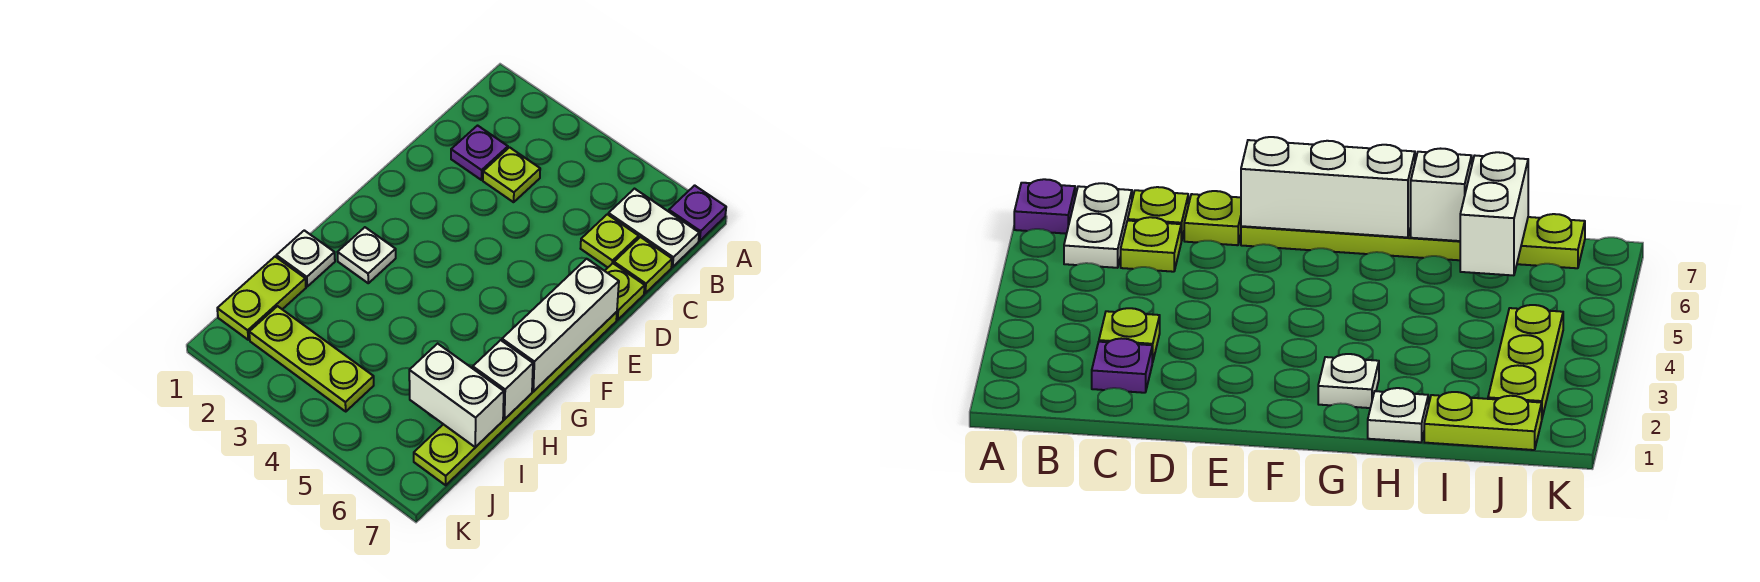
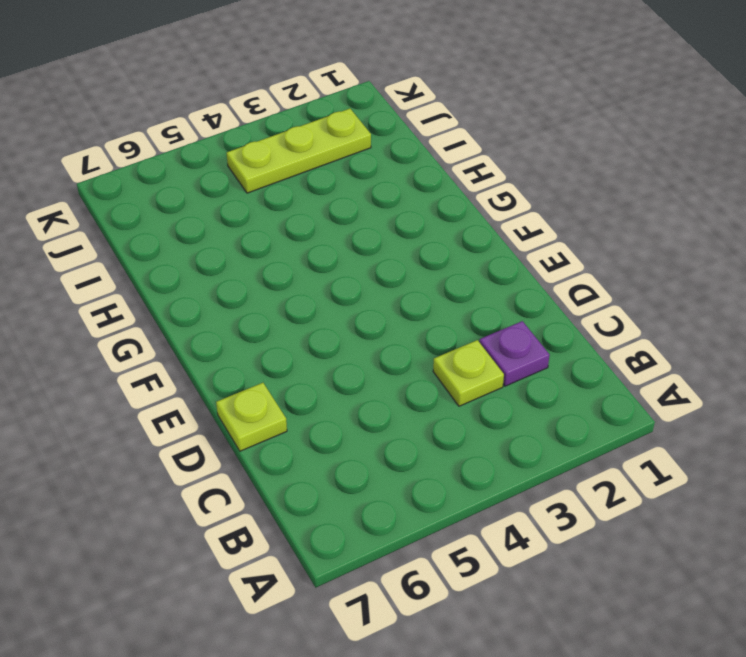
none -> purple plate A7 level 1
none -> white plate B6:B7 level 1
none -> lime plate C6 level 1

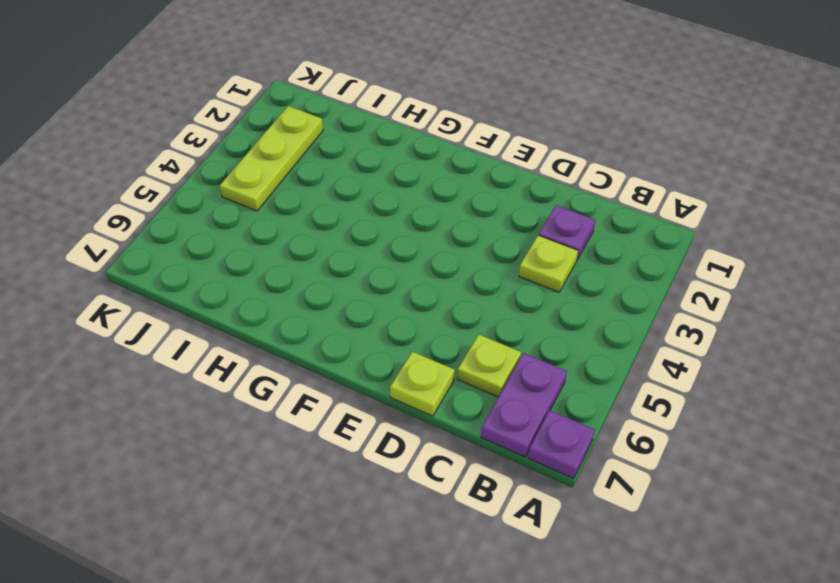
purple plate B6:B7 level 1 -> white plate B6:B7 level 1
none -> lime plate C7 level 1
none -> lime plate E7:J7 level 1
none -> white plate G2 level 1

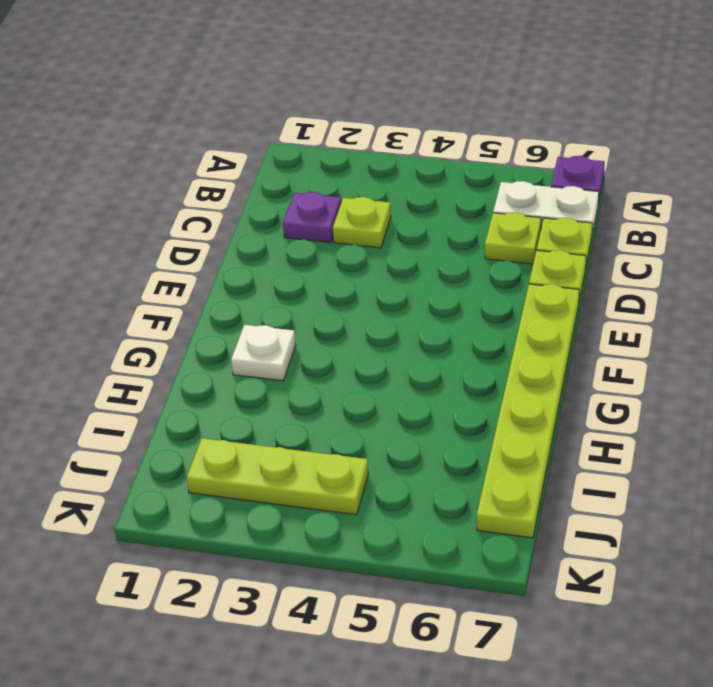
none -> white plate H1 level 1
none -> lime plate I1:J1 level 1
none -> white brick E7:G7 level 2

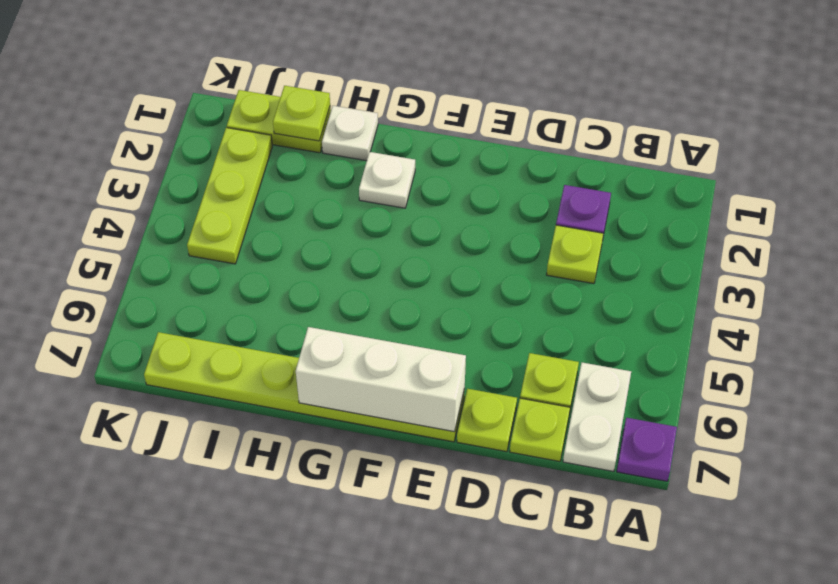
lime plate I1 level 2 -> none
none -> white brick H7 level 2
none -> white brick I6:I7 level 2

